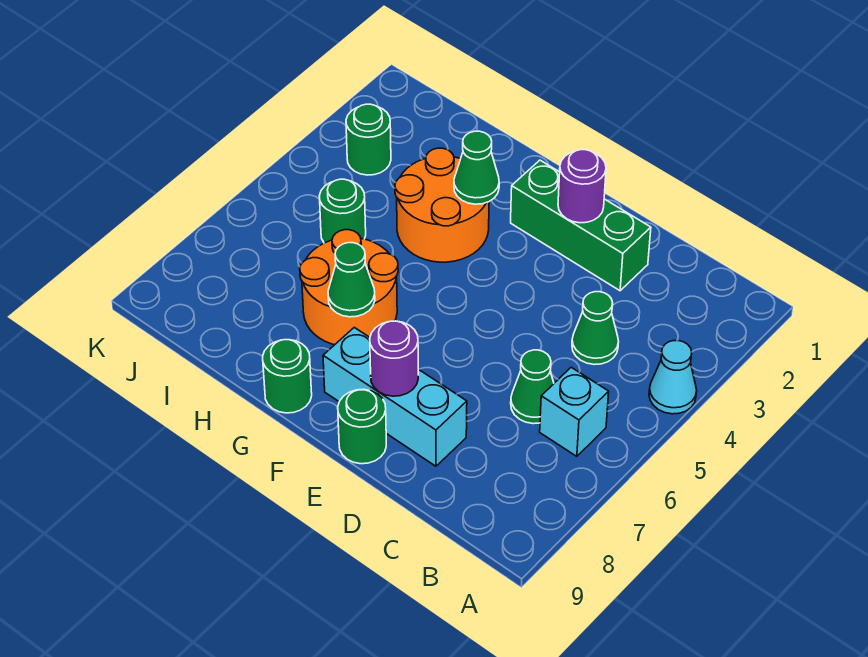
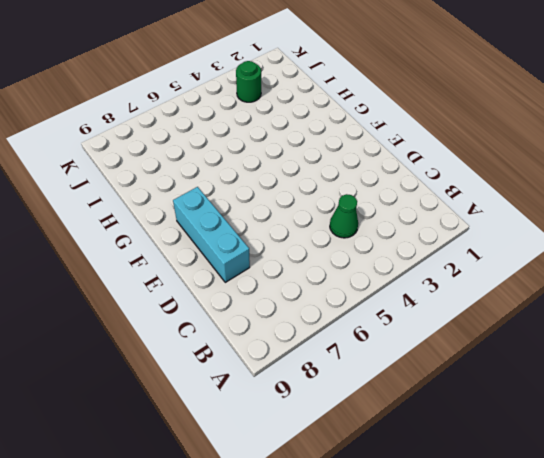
none -> cyan cone A4 level 1
none -> cyan brick B6 level 1
none -> green cone C6 level 1

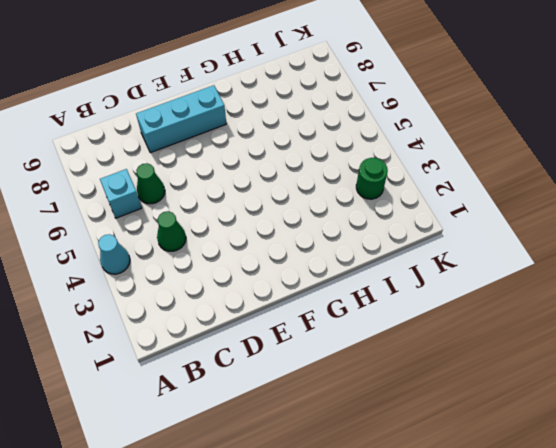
none -> green brick D2:F2 level 1
none -> green round brick E9 level 1
none -> orange round brick G3:H4 level 1

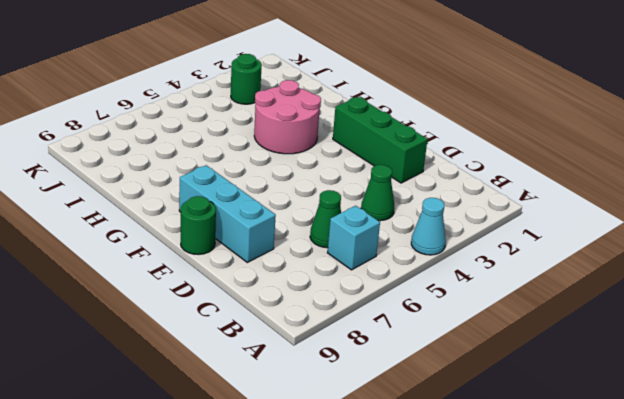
pink round brick G3:H4 level 1 -> orange round brick G3:H4 level 1
none -> orange round brick G6:H7 level 1
none -> green round brick G9 level 1
none -> green round brick I5 level 1

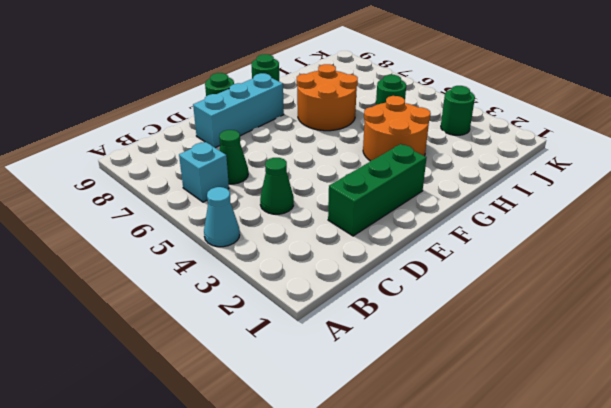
none -> purple round brick E2 level 2
none -> purple round brick E8 level 2
none -> green cone G3 level 2

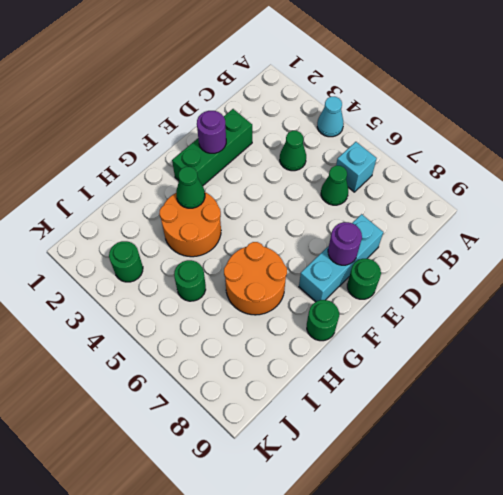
none -> green cone G7 level 2

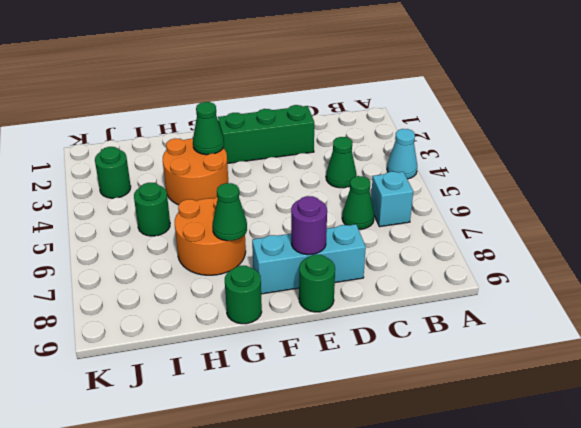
none -> purple round brick E2 level 2

